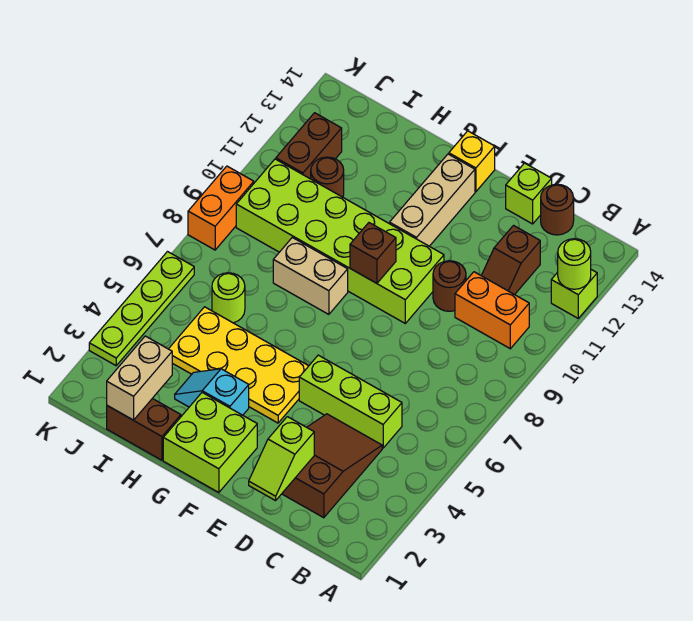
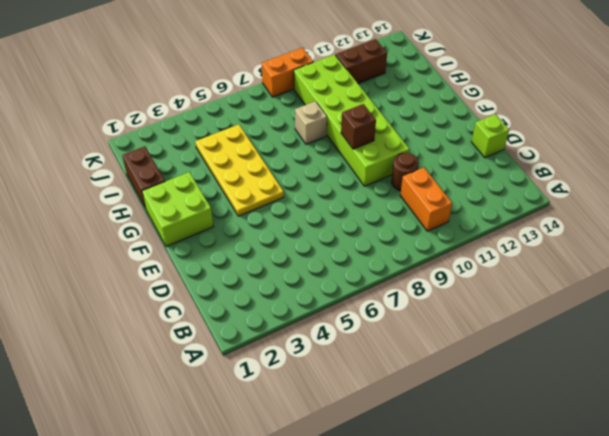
tan brick H8 level 1 -> tan brick G8:H8 level 1
none -> lime brick A12 level 1
none -> brown slope C2:D4 level 1 top 2
none -> lime brick C5:E5 level 1

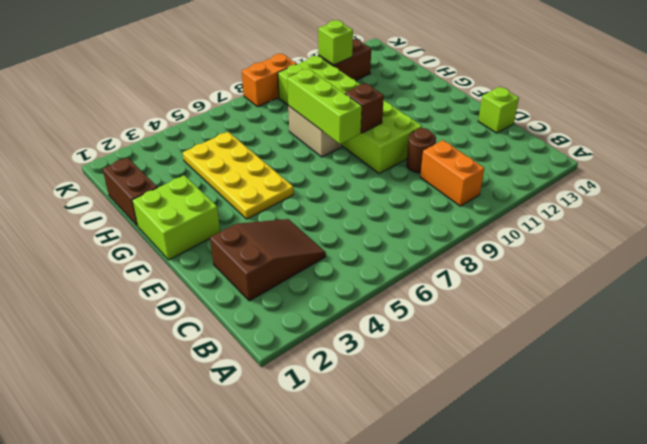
lime brick F8:H8 level 2 -> lime brick C5:E5 level 1
lime brick J11 level 2 -> lime brick A12 level 1
none -> brown slope C11:C12 level 1 top 12
none -> brown round brick C14 level 1
none -> tan brick F11:F13 level 1

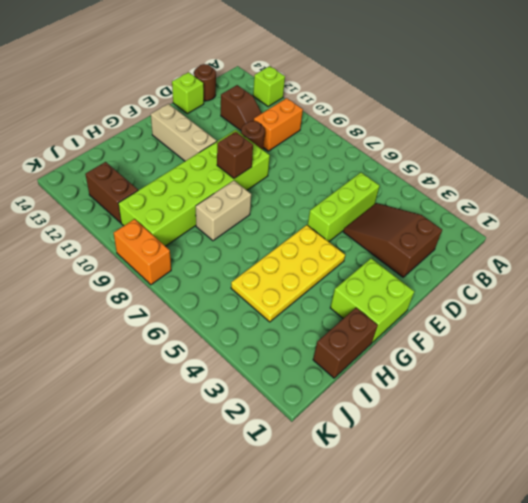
none -> yellow brick F14 level 1
none -> cyan slope G3:H3 level 1 top G
none -> lime round brick I6 level 1

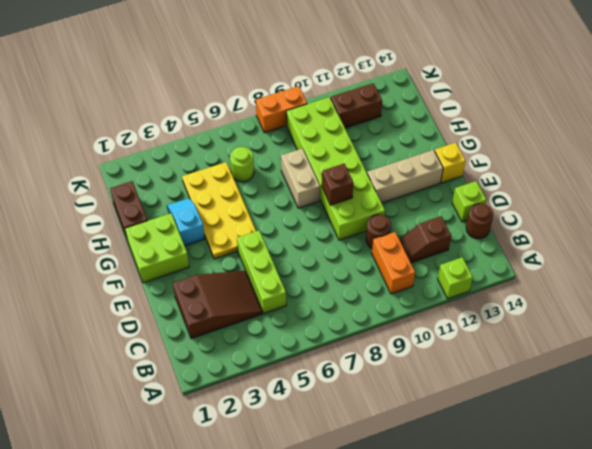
none -> brown round brick I11 level 1
none -> lime plate K3:K6 level 1
none -> lime round brick A12 level 2

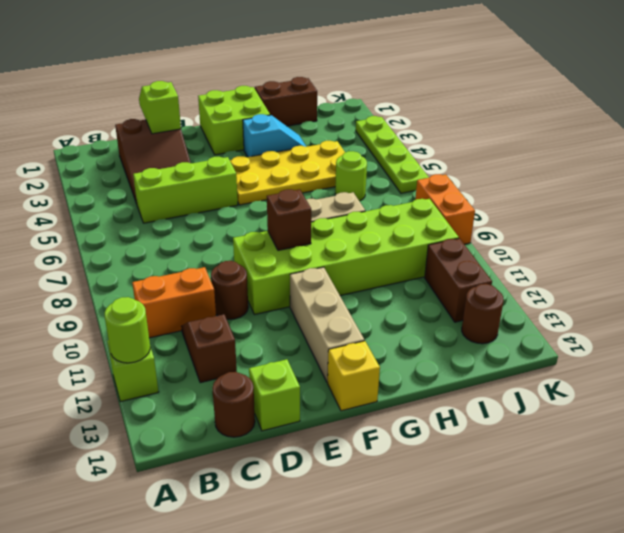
brown round brick J13 level 1 -> brown round brick I11 level 1
none -> tan brick I1:I2 level 2

